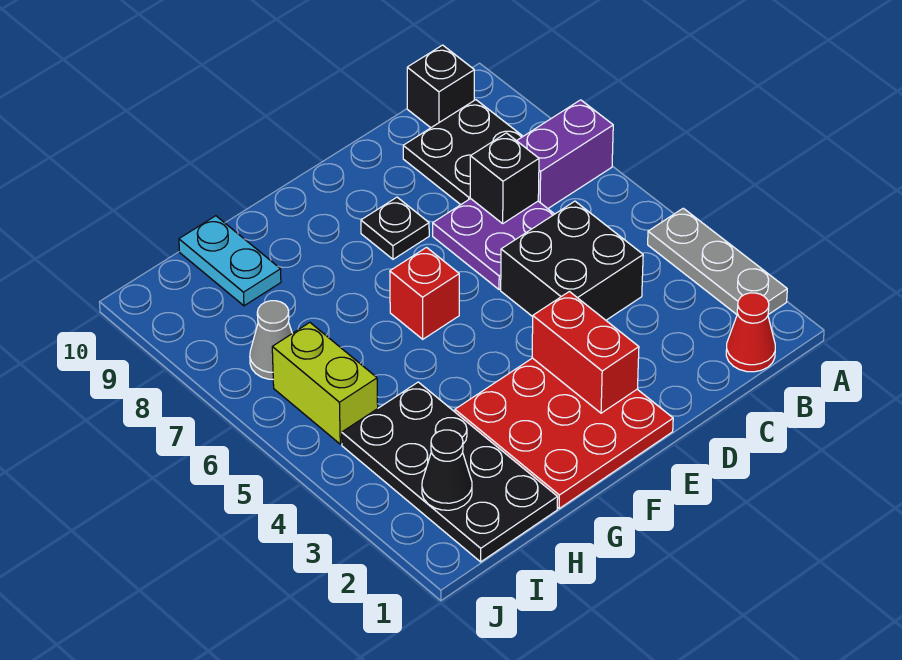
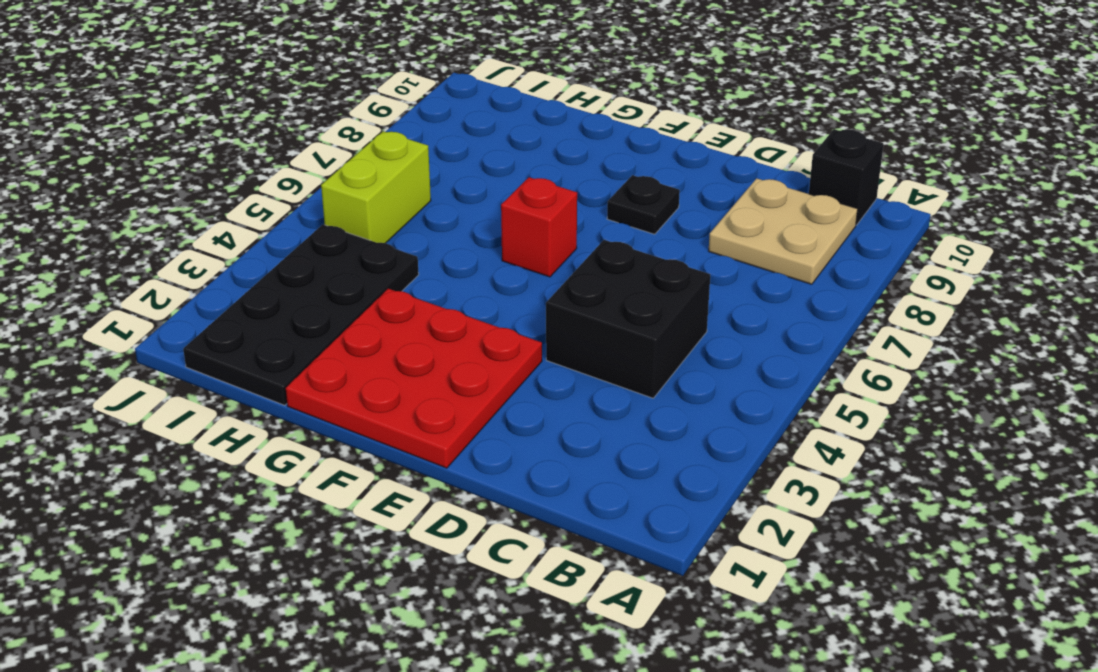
tan plate B8:C9 level 1 -> black plate B8:C9 level 1
none -> grey plate A2:A4 level 1
none -> purple brick A7:B7 level 1
none -> red cone B1 level 1

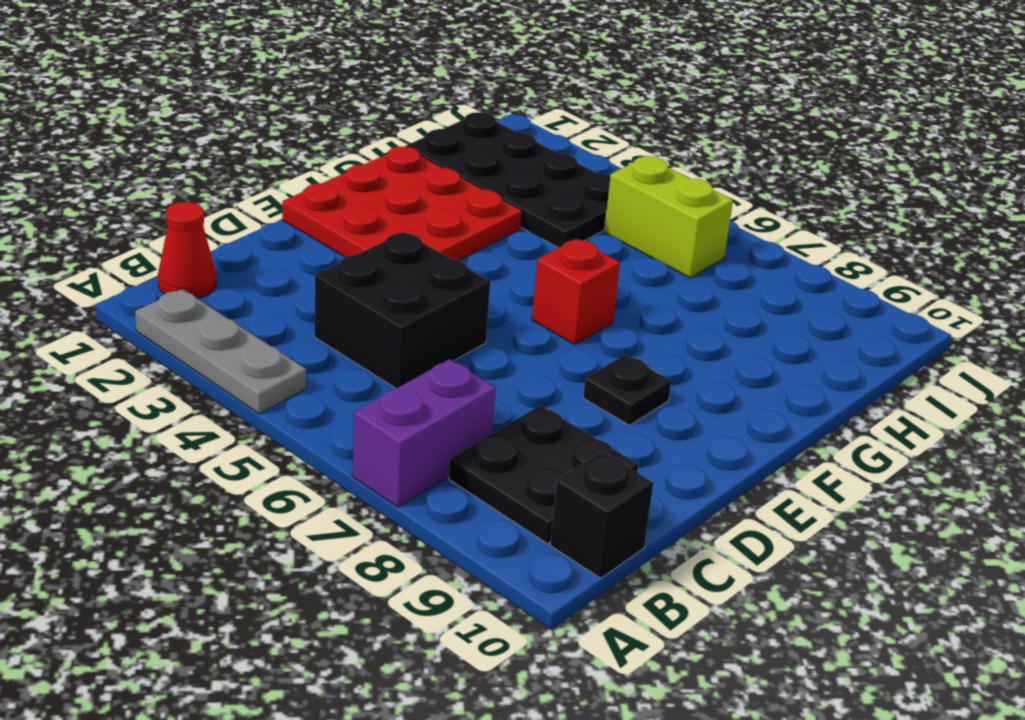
none -> purple plate C6:D7 level 1
none -> cyan plate H9:H10 level 1
none -> grey cone I7 level 1

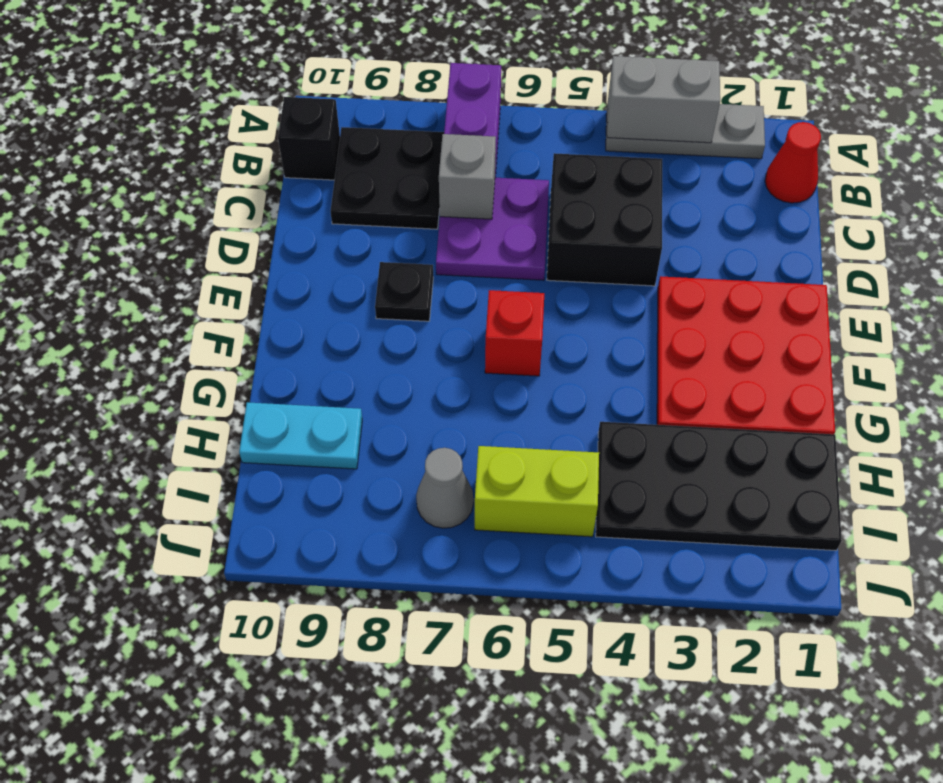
grey brick A3:A4 level 2 -> none
grey brick C7 level 2 -> black brick C7 level 2
none -> red brick E2:E3 level 2
none -> black cone I2 level 2

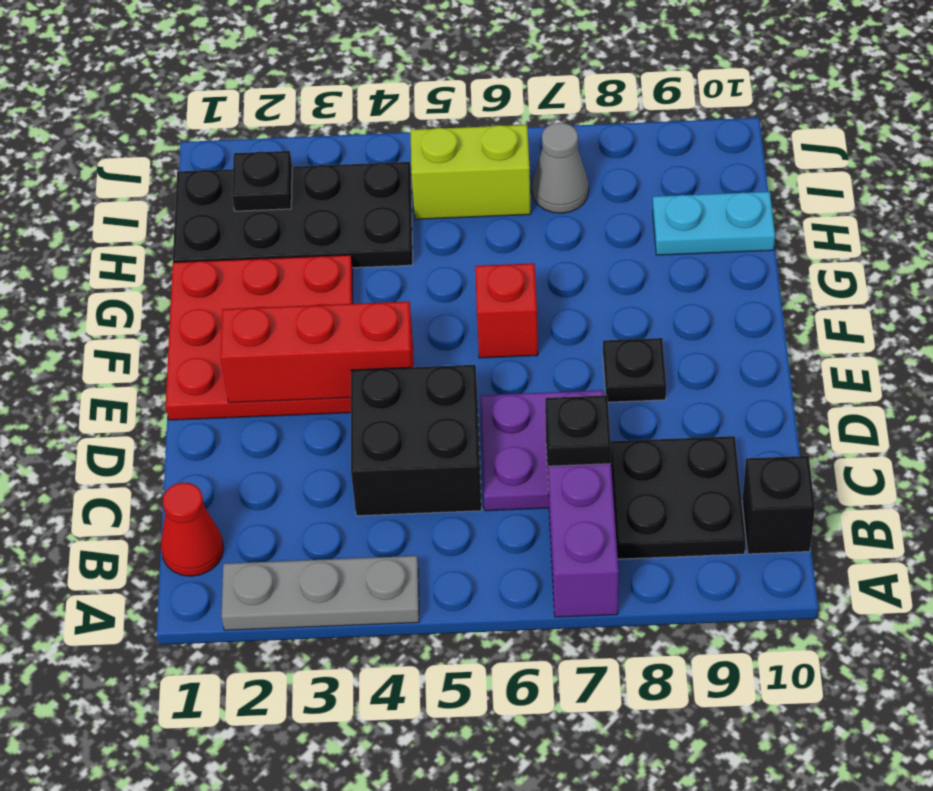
red brick E2:E4 level 2 -> red brick E2:E3 level 2
black plate I2 level 2 -> black cone I2 level 2

